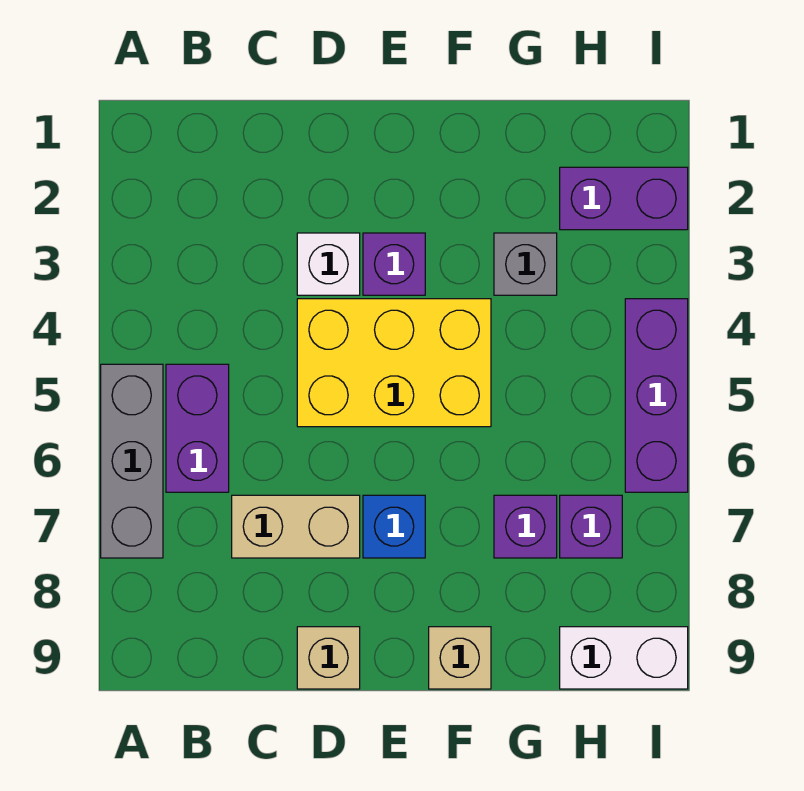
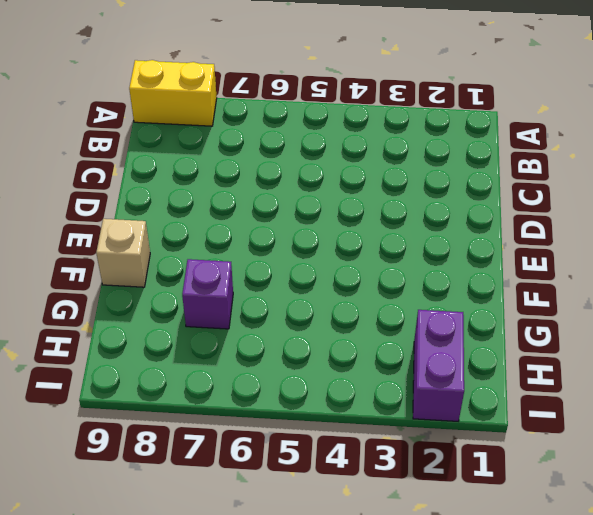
yellow brick A8:A9 level 1 -> none
none -> grey brick A5:A7 level 1
none -> purple brick B5:B6 level 1
none -> tan brick C7:D7 level 1

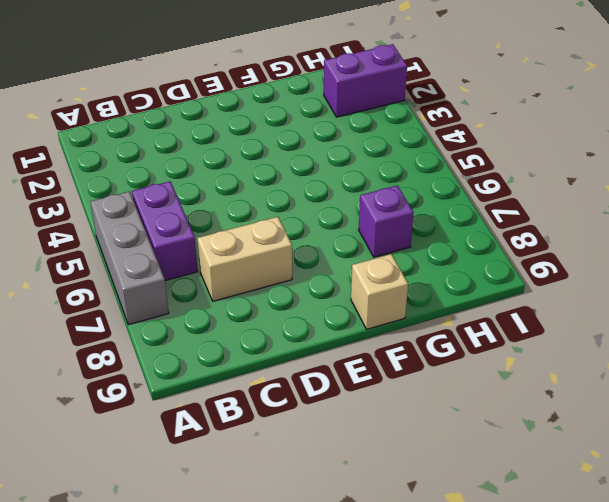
none -> white brick D3 level 1
none -> yellow brick D4:F5 level 1
none -> tan brick D9 level 1

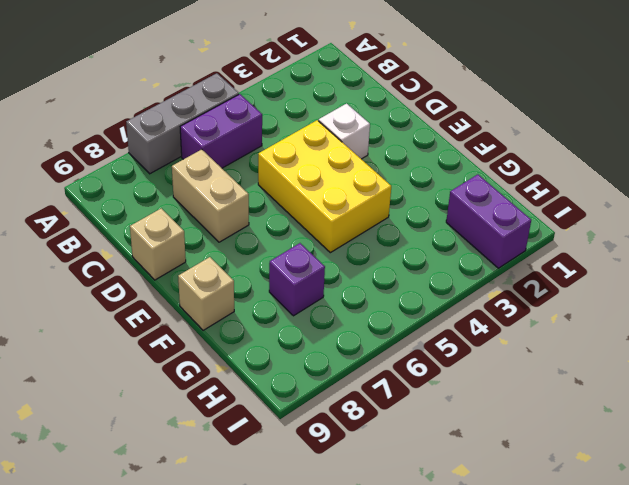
none -> purple brick E3 level 1
none -> blue brick E7 level 1
none -> grey brick G3 level 1

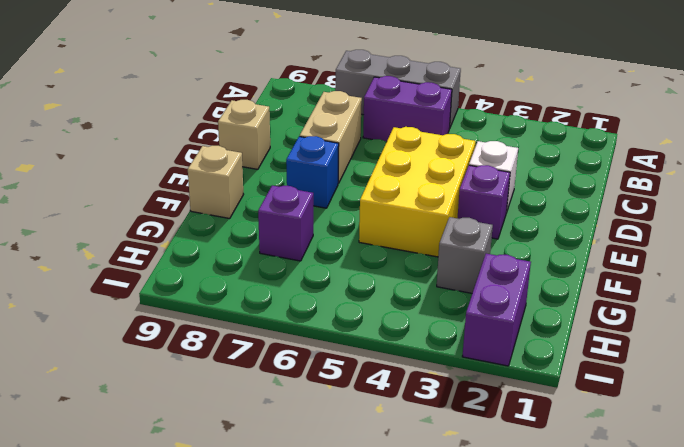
none -> purple brick H7 level 1
none -> white brick H9:I9 level 1
none -> purple brick I4:I6 level 1

